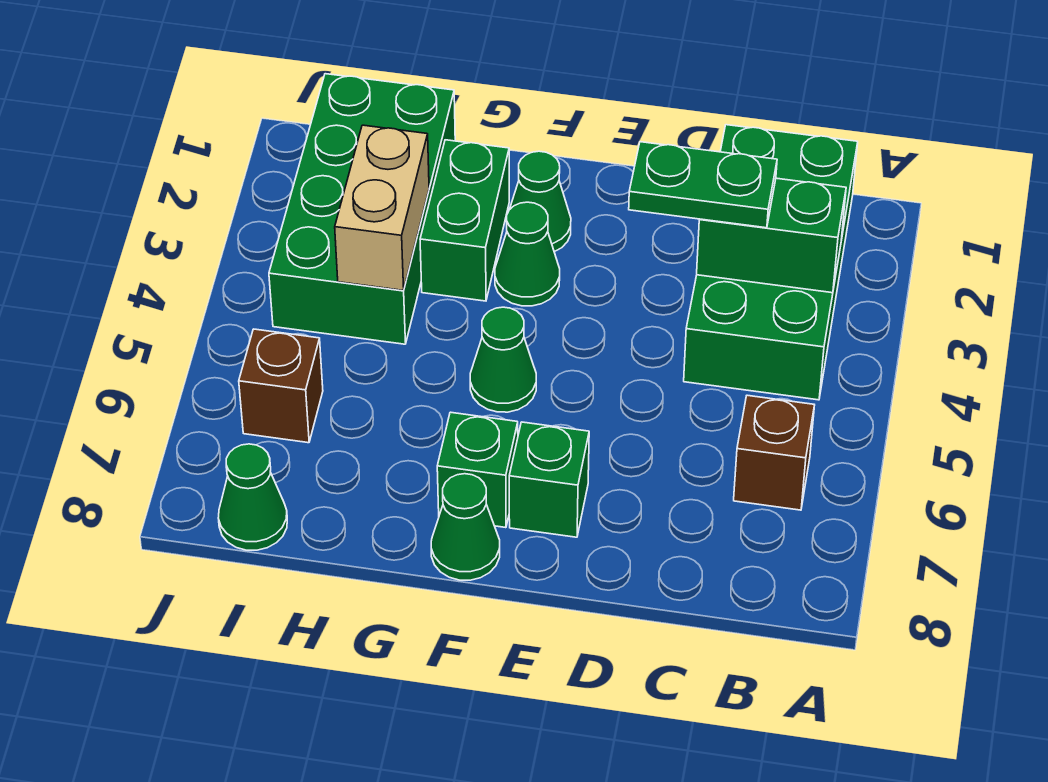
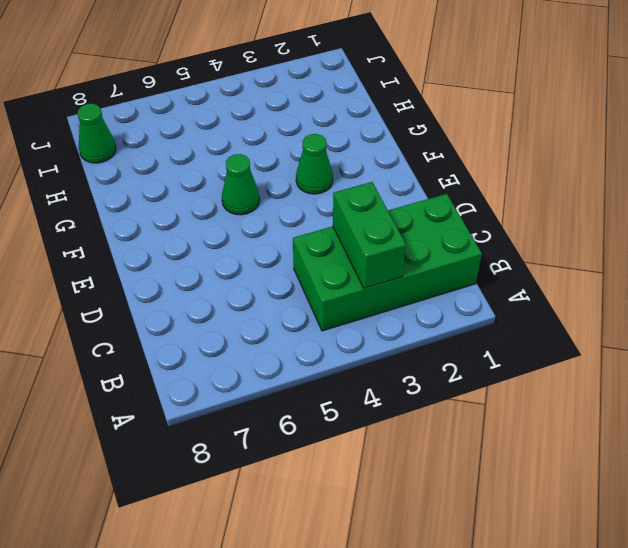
none -> brown brick B6 level 1
none -> green brick E7 level 1
none -> green cone F2 level 1

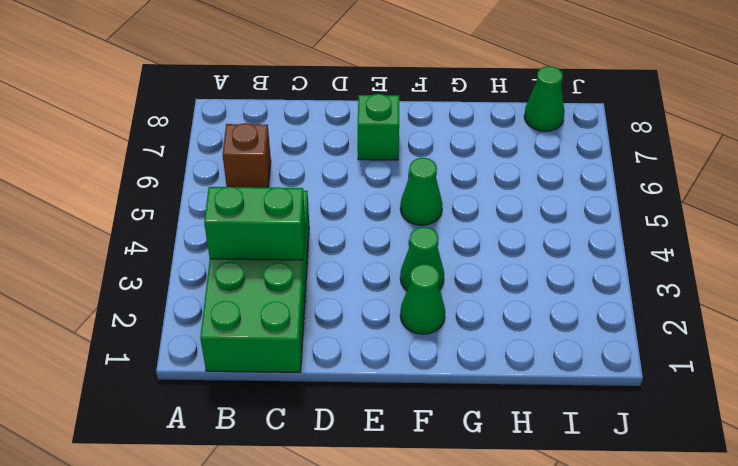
none -> green brick F7 level 1
none -> green cone F8 level 1
none -> green brick G2:G3 level 1

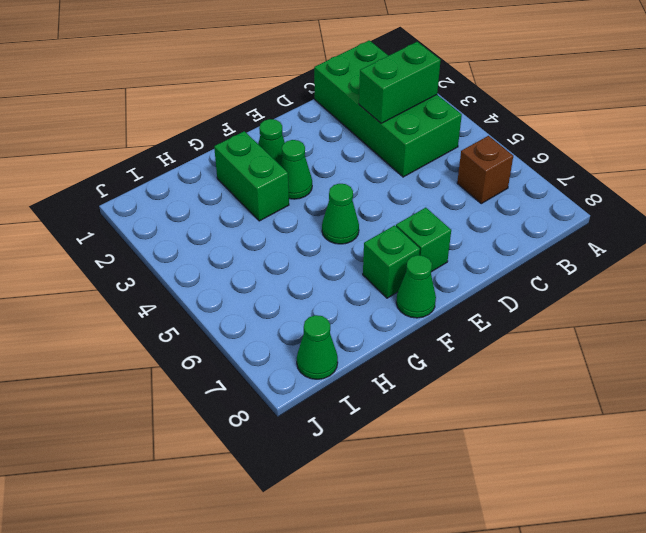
none -> green brick H1:I4 level 1
none -> brown brick I6 level 1
none -> tan brick H3:H4 level 2

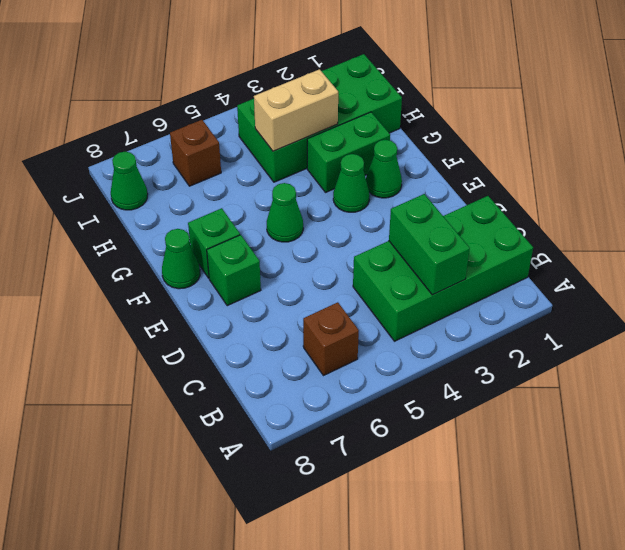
none -> green plate C3:D3 level 3

